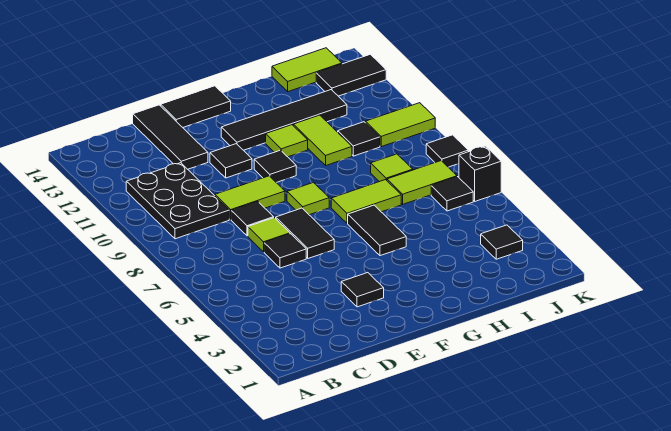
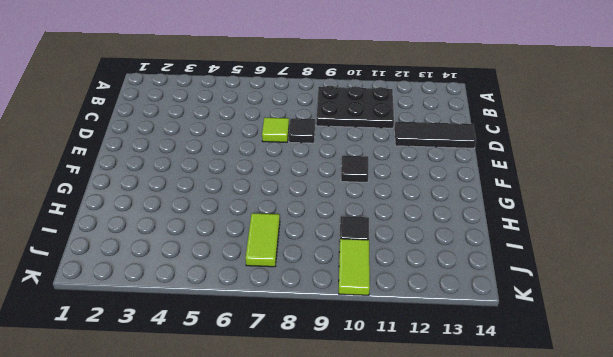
none -> black tile D6 level 1
none -> lime tile D9:E9 level 1
none -> black tile E3 level 1

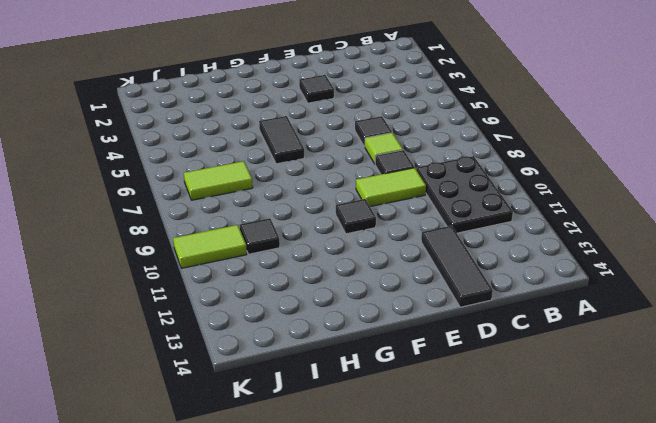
none -> black tile E6:E7 level 1
none -> black tile E11 level 1
none -> black tile E14:F14 level 1

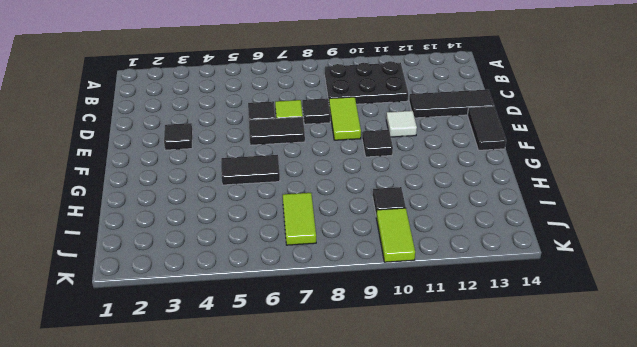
white tile E11 level 1 -> black tile E11 level 1
none -> lime tile F8 level 1
none -> black tile F12:I12 level 1
none -> lime tile G7:H7 level 1

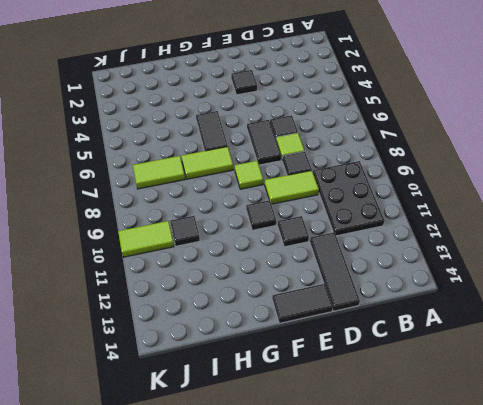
none -> black tile F12:I12 level 1
none -> lime tile G11 level 1
none -> lime tile H10:H11 level 1

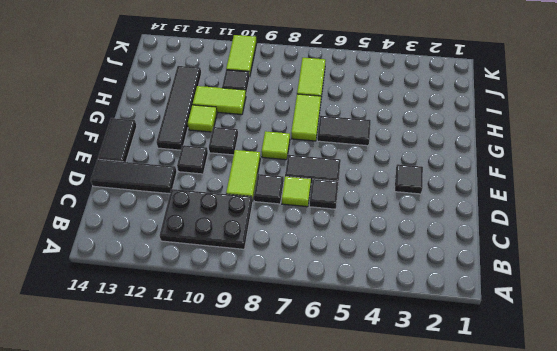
none -> lime tile I8 level 1
none -> lime tile I14:J14 level 1
none -> black tile J3 level 1

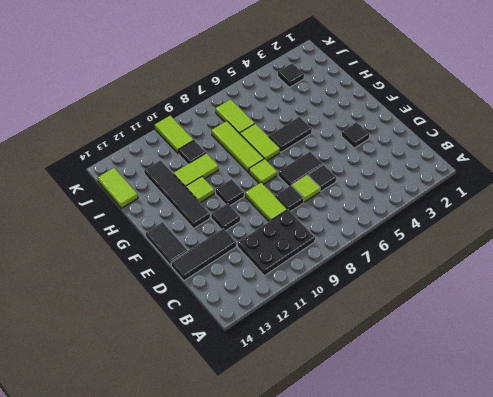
lime tile G8:I8 level 1 -> lime tile I8 level 1
none -> black tile J6 level 1
none -> black tile J13:K13 level 1
none -> black brick K6 level 1

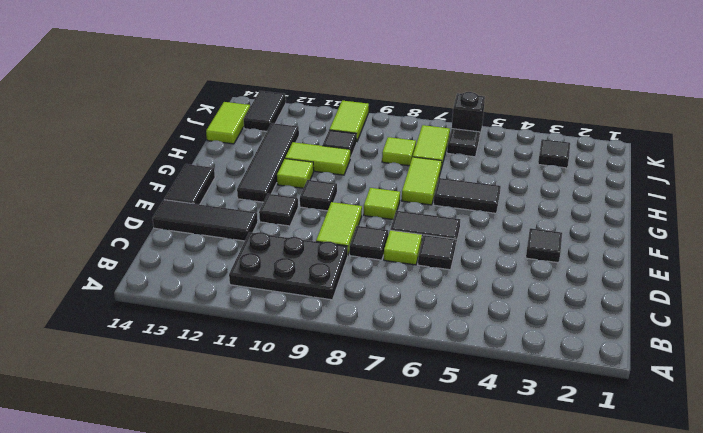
none -> black tile K8 level 1

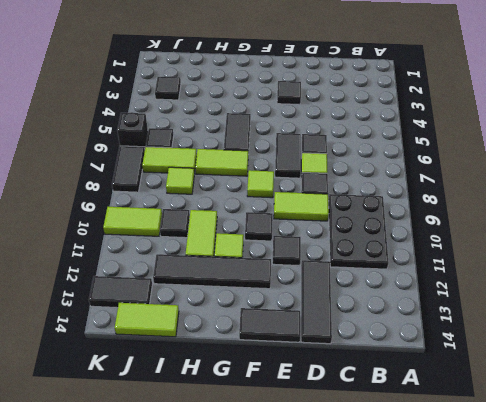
black tile K7:K8 level 1 -> black tile K8 level 1

